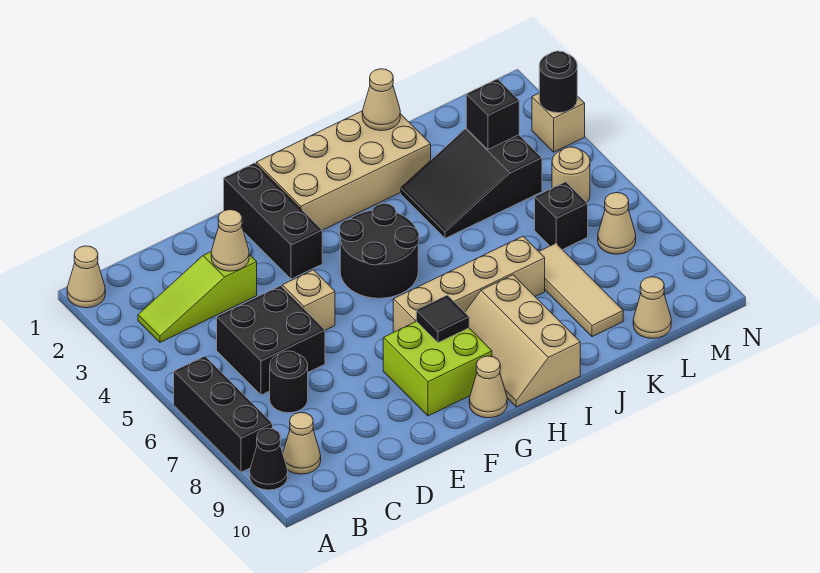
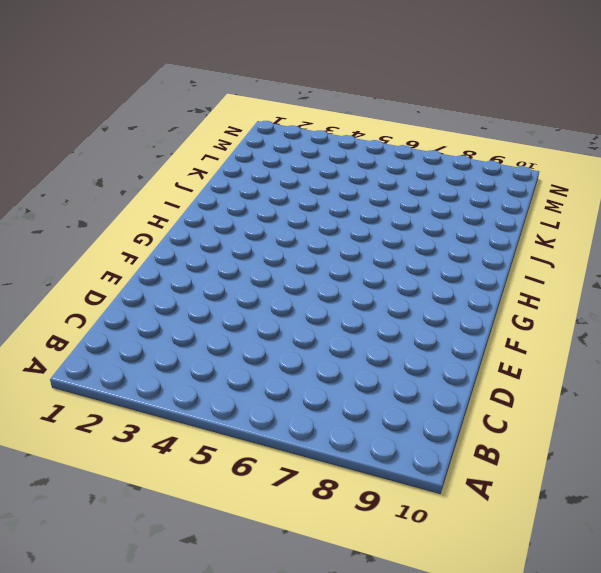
none -> tan cone A1 level 1
none -> black brick A6:A8 level 1
none -> black cone A9 level 1

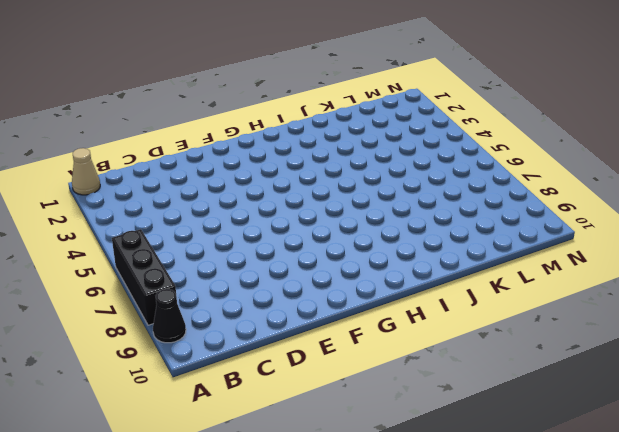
none -> lime slope B3:D3 level 1 top D
none -> tan cone B9 level 1
none -> black brick C5:D6 level 1

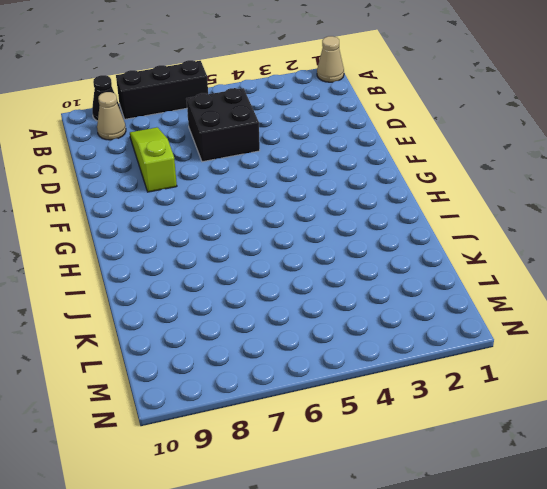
lime slope C8:E8 level 1 top E -> lime slope B3:D3 level 1 top D
none -> black round brick C7 level 1
none -> tan brick E5 level 1
none -> black brick F1:F3 level 1

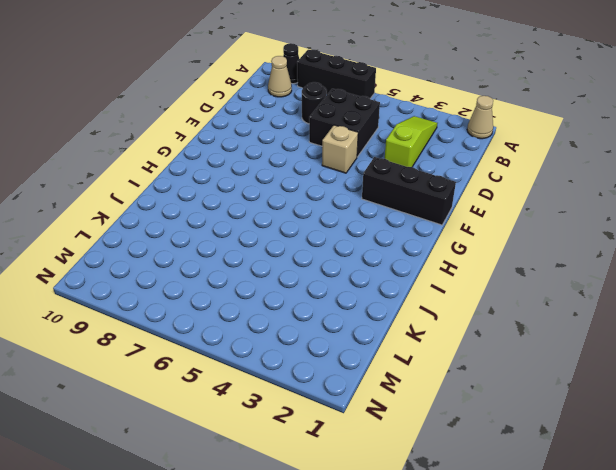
none -> lime brick F8:G9 level 1
none -> tan brick G1:J2 level 1
none -> black round brick G4:H5 level 1

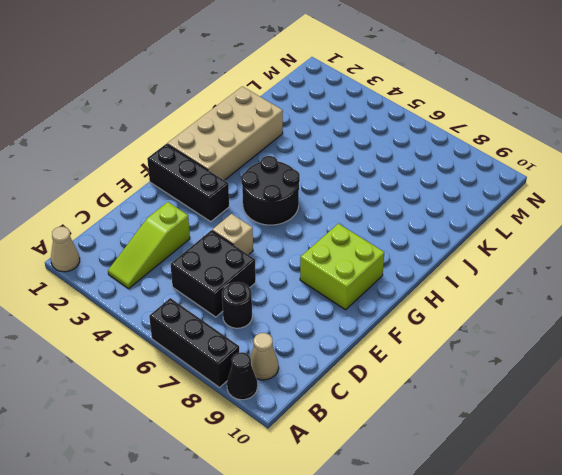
none -> tan brick G7:J7 level 1
none -> tan cone G10 level 1
none -> tan slope H8:I10 level 1 top I

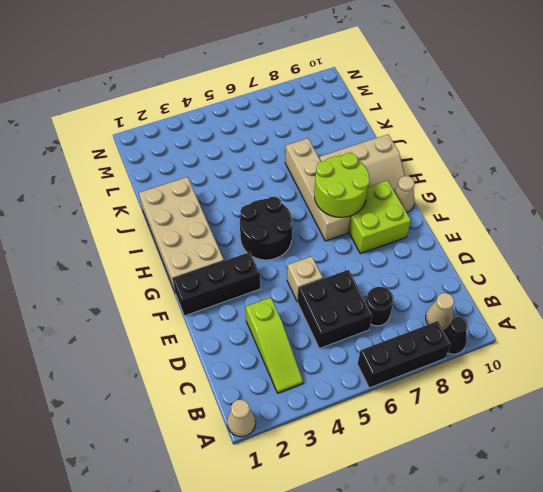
lime round brick G7:H8 level 2 -> black tile G8 level 2
none -> black slope J3:L4 level 1 top L
none -> tan tile K7:K9 level 1
none -> black brick L6 level 1

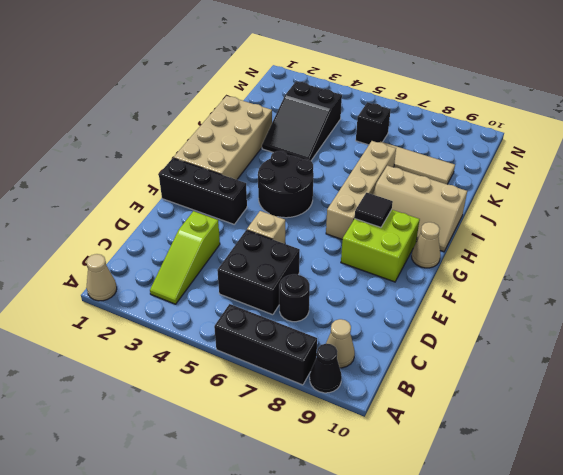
none -> tan cone L10 level 1
none -> tan round brick M5 level 1
none -> tan cone M7 level 1

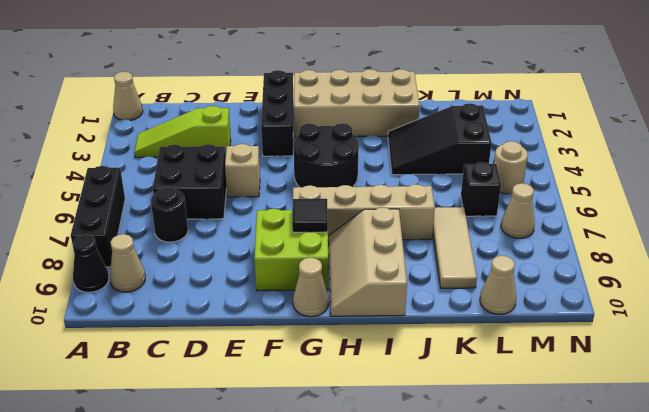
none -> tan brick N3 level 1
none -> tan cone D3 level 2
none -> tan cone J1 level 2

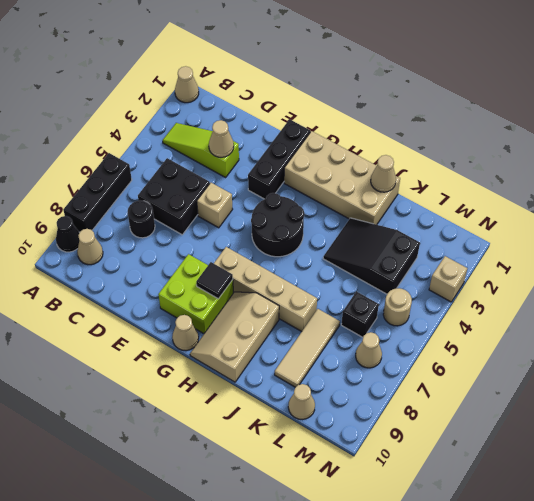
none -> black brick L3 level 2
none -> black round brick N3 level 2

